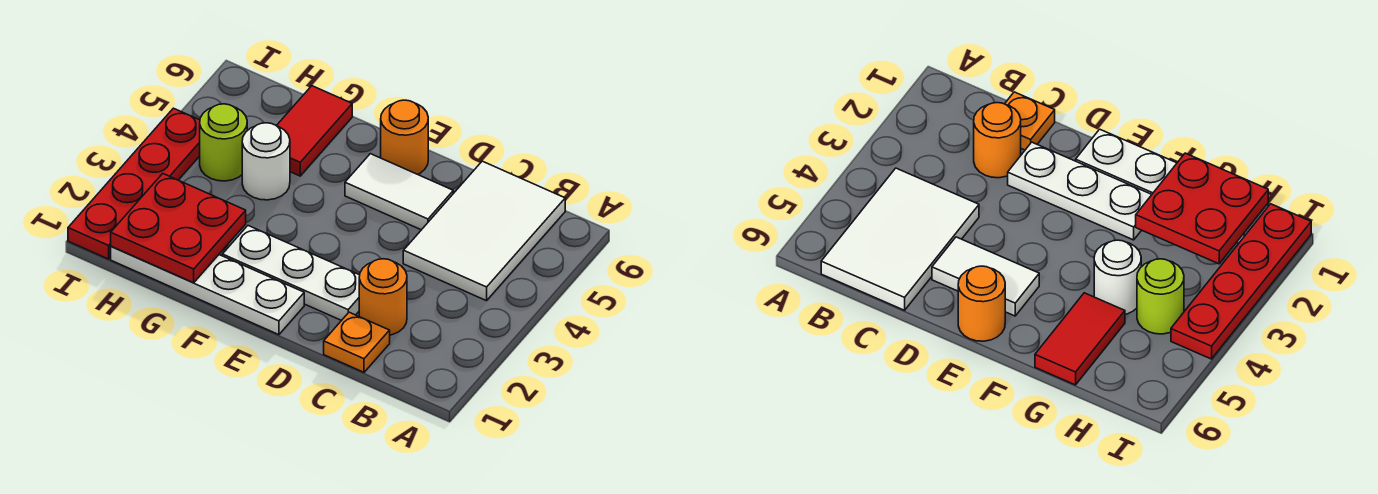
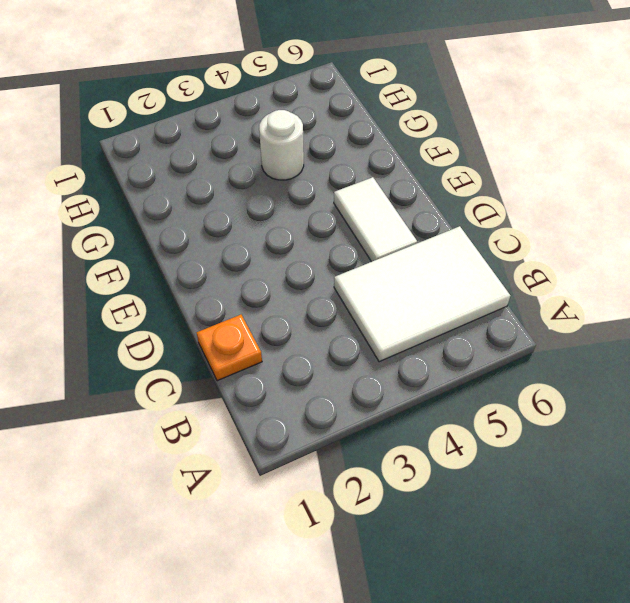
none -> orange round brick C2 level 1
none -> white plate D2:F2 level 1
none -> white plate E1:H1 level 1

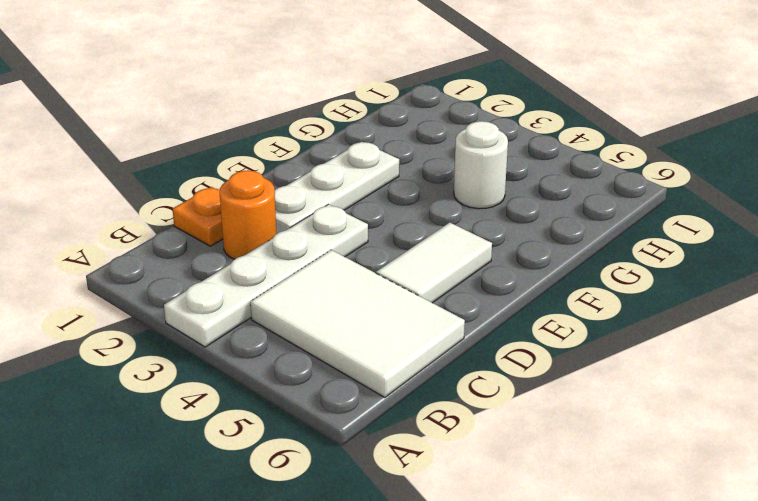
white plate A3:D3 level 1 -> white plate E1:H1 level 1
none -> orange round brick E6 level 1
none -> red tile G5:G6 level 1
none -> lime round brick H4 level 1

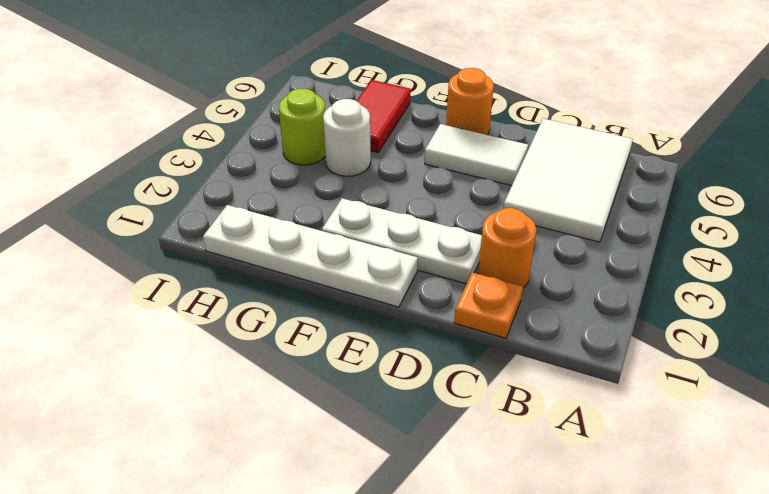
none -> red plate I1:I4 level 1
none -> red plate G1:H2 level 2

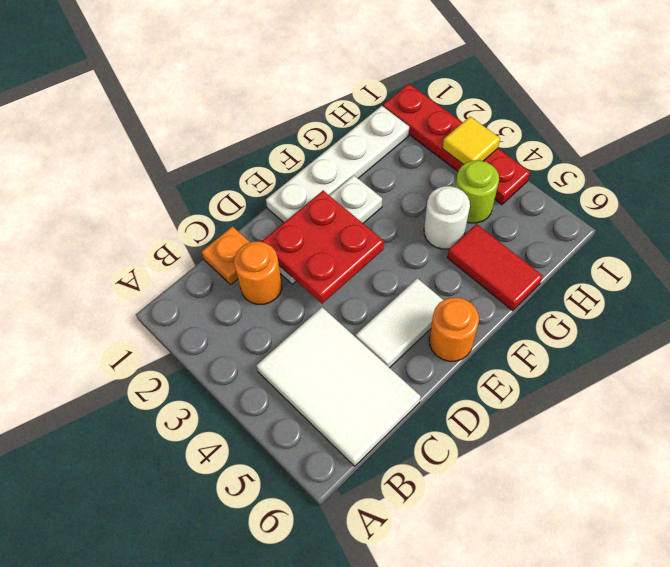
red plate D2:E3 level 2 -> red plate G1:H2 level 2
yellow tile I3 level 2 -> none

